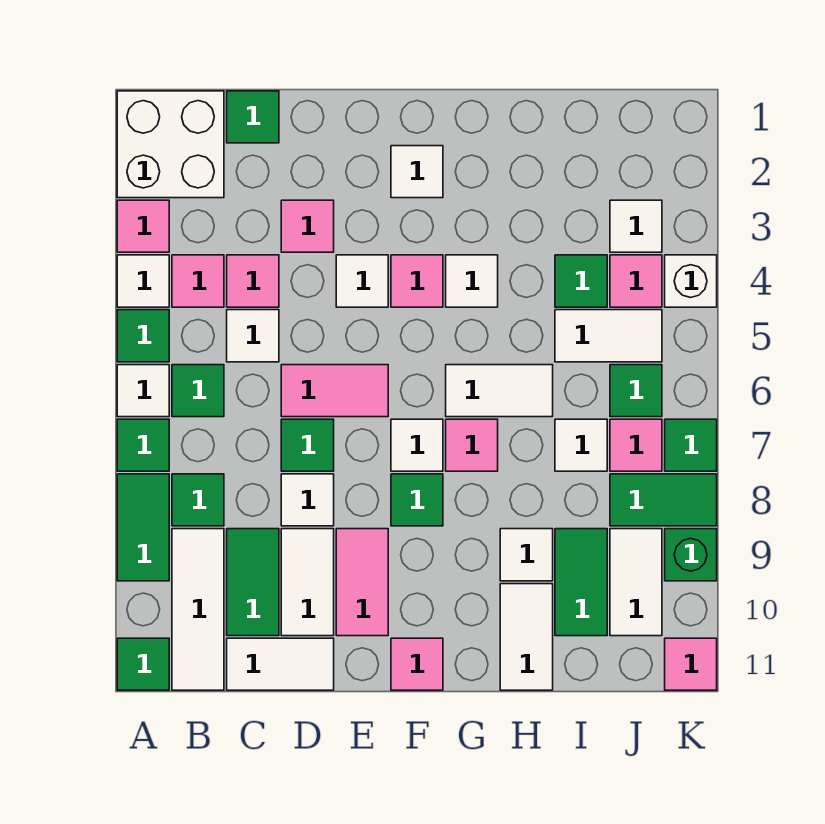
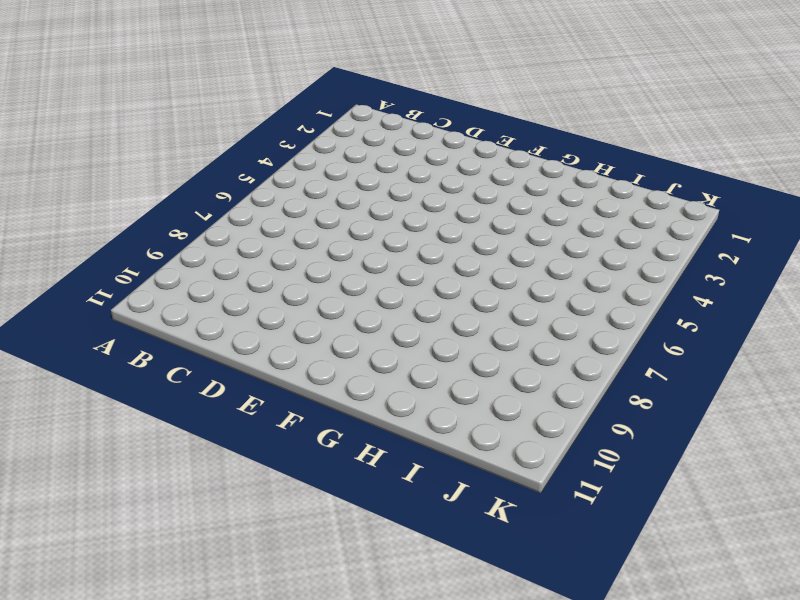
none -> white brick A1:B2 level 1
none -> pink tile A3 level 1
none -> white tile A4 level 1
none -> green tile A5 level 1

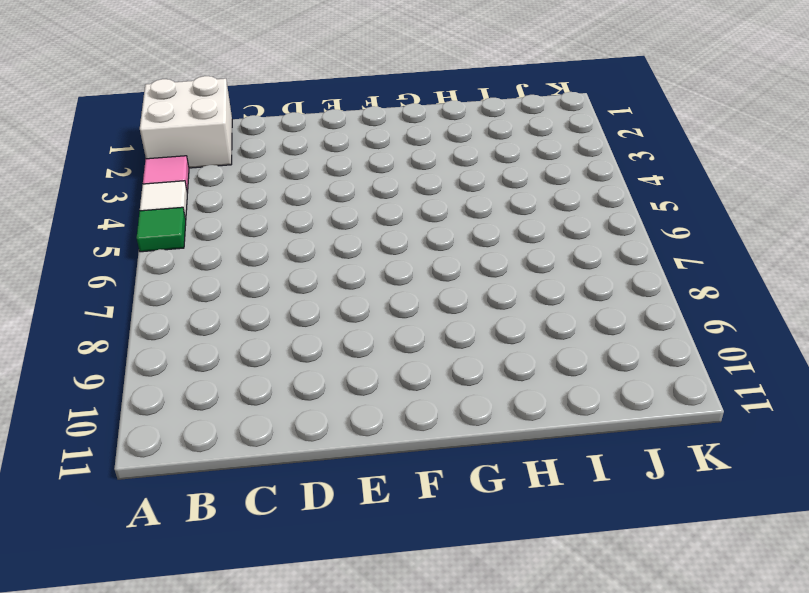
none -> white tile A6 level 1
none -> green tile A7 level 1
none -> green tile A8:A9 level 1
none -> green tile A11 level 1

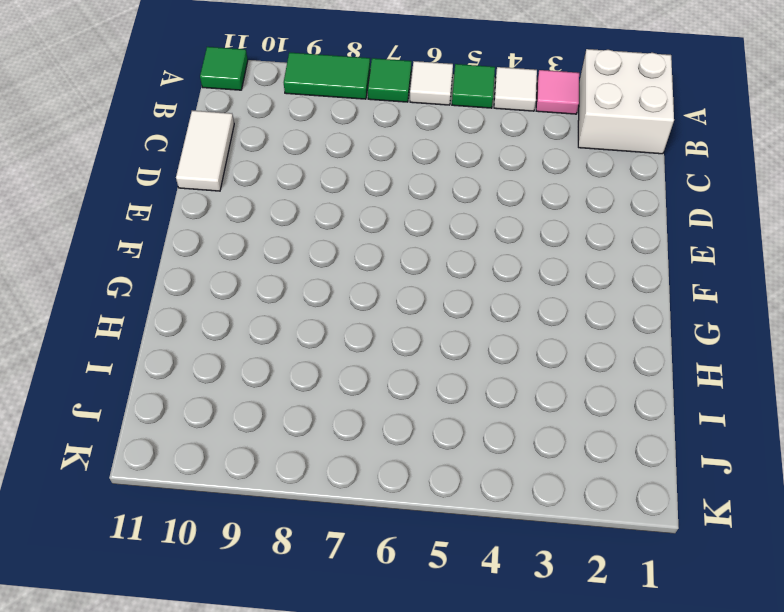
none -> pink tile B4 level 1
none -> green tile B6 level 1
none -> green tile B8 level 1
none -> white tile B9:B11 level 1

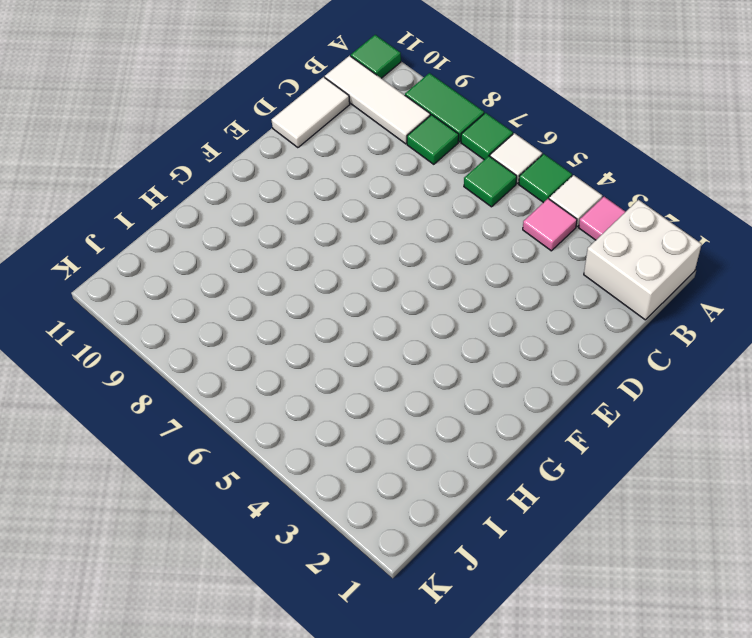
none -> green tile C1 level 1
none -> pink tile C4 level 1
none -> white tile C5 level 1
none -> green tile C9:C10 level 1

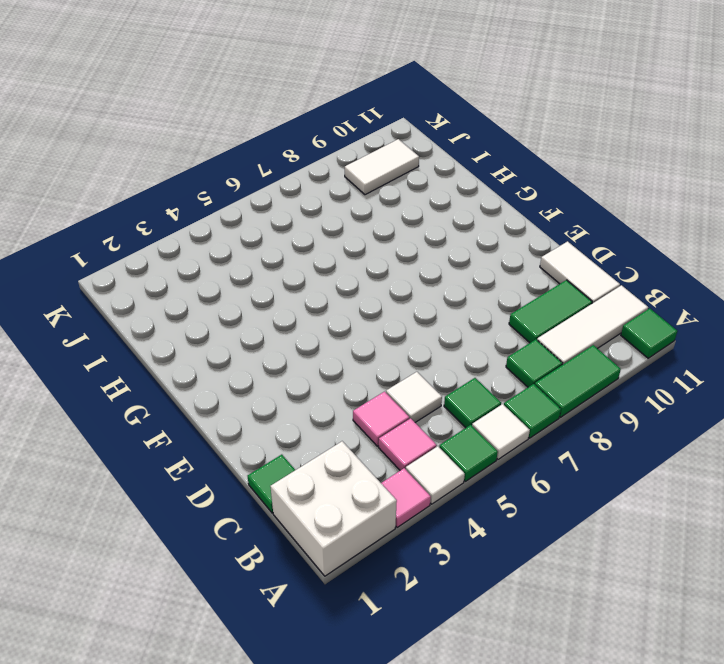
none -> pink tile D3 level 1
none -> pink tile D6:E6 level 1
none -> green tile D7 level 1
none -> white tile D8 level 1

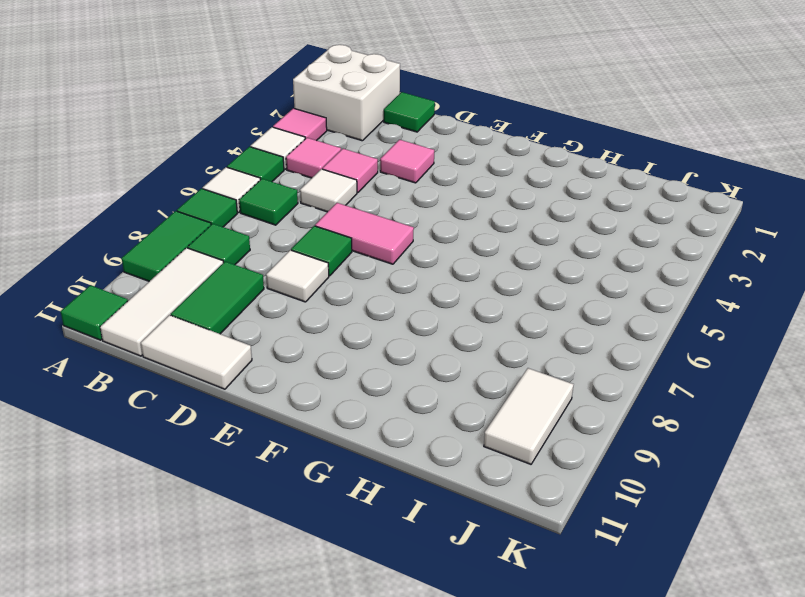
none -> white tile D9:D10 level 1
none -> white tile E4 level 1
none -> pink tile E9:E10 level 1
none -> white tile F2 level 1

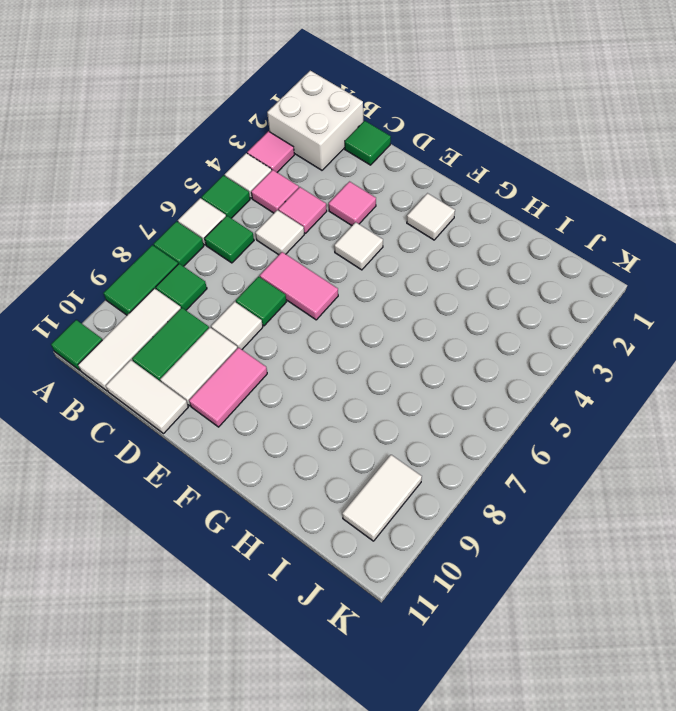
none -> pink tile F4 level 1
none -> white tile F7 level 1
none -> green tile F8 level 1
none -> pink tile F11 level 1

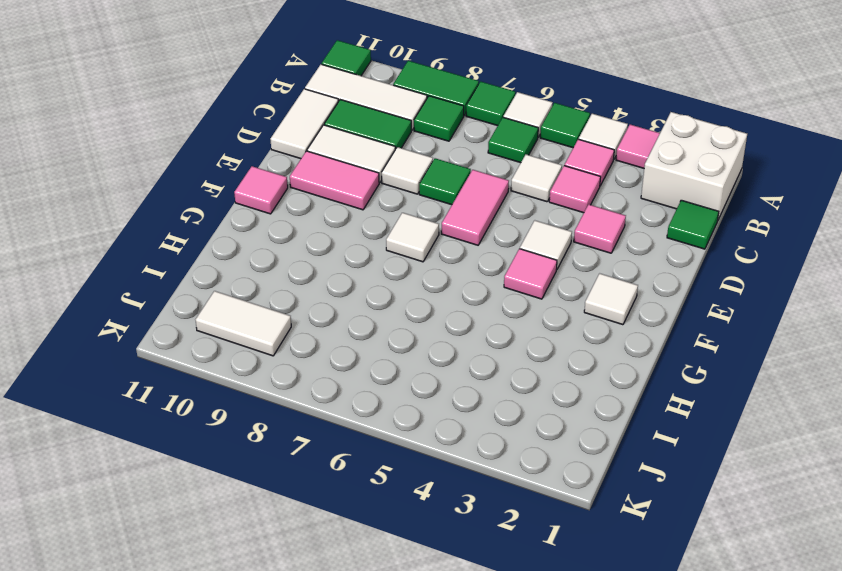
none -> green tile F8 level 1
none -> white tile G4 level 1
none -> white tile G6:H6 level 1
none -> pink tile G7 level 1

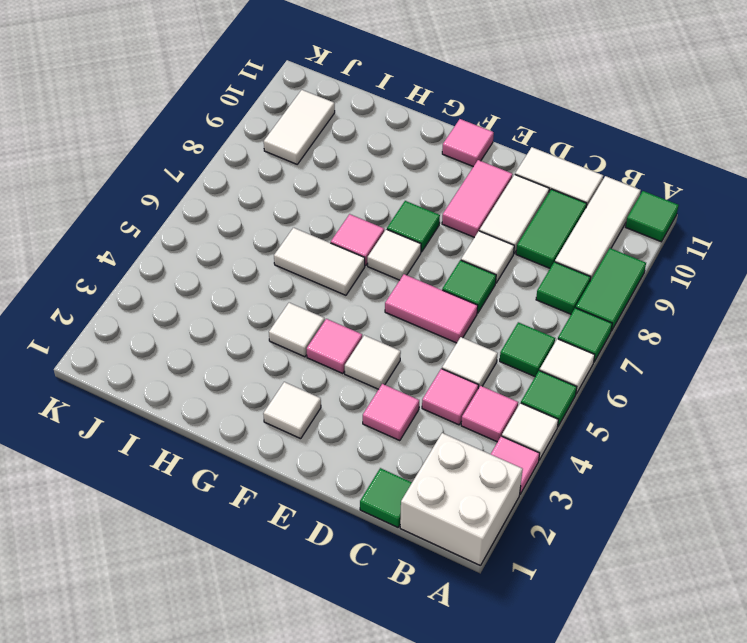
none -> white tile H9 level 1
none -> white tile H10:H11 level 1
none -> green tile I4 level 1
none -> white tile I5:J5 level 1

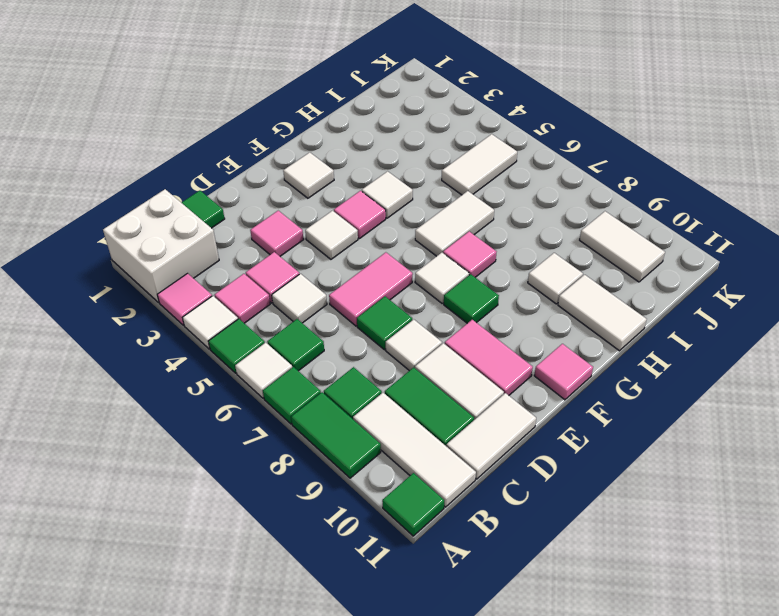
none -> green tile I4 level 1
none -> white tile I7 level 1
none -> green tile I9:I10 level 1
none -> white tile J3 level 1

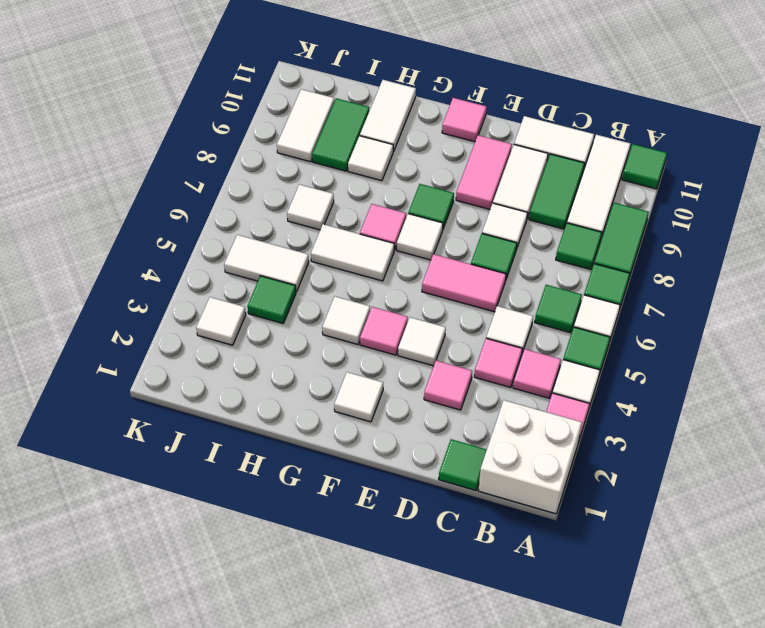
none -> pink tile J4 level 1
none -> green tile J6 level 1
none -> pink tile J7 level 1
none -> green tile J8:K8 level 1

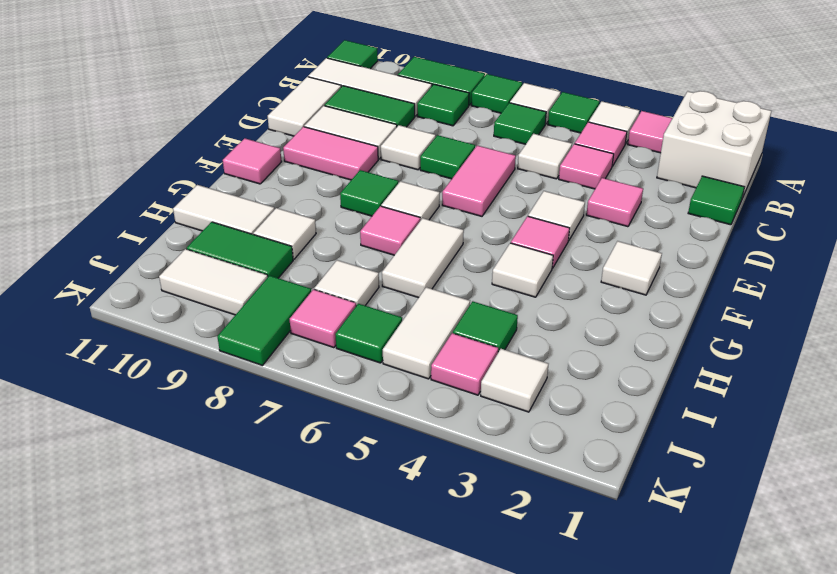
none -> white brick K4 level 1
none -> green tile K7 level 1
none -> green brick K9 level 1
none -> pink tile K11 level 1

